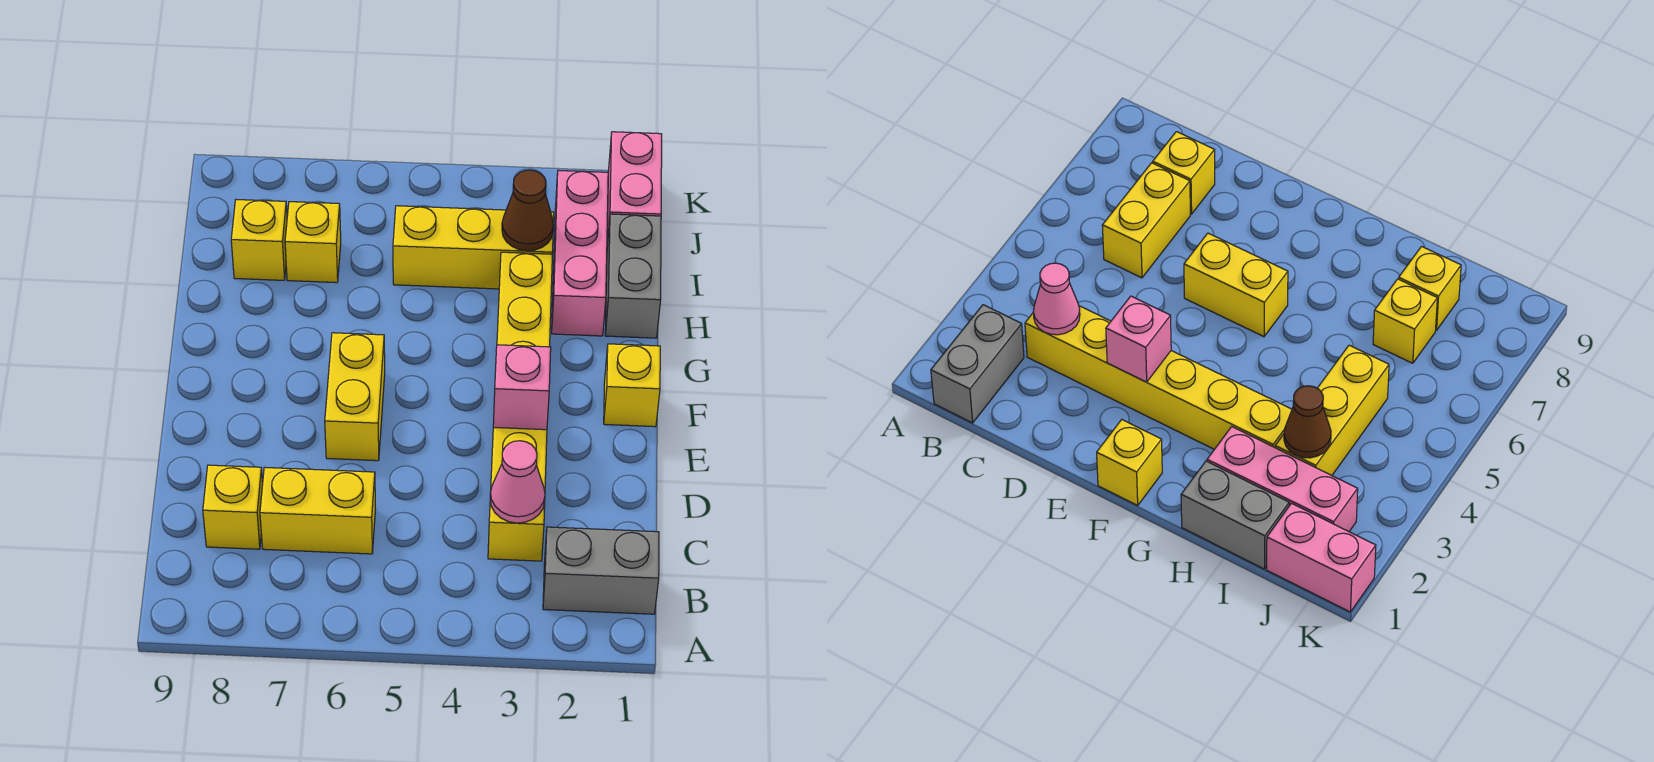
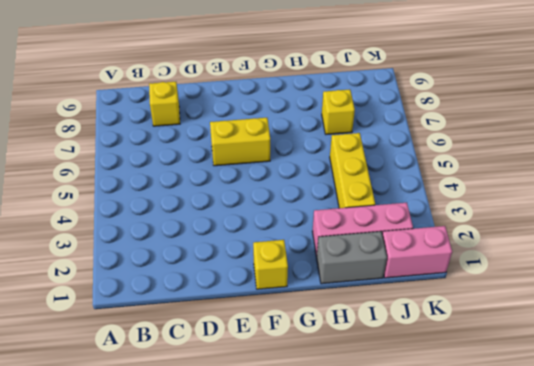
none -> grey brick B1:B2 level 1
none -> yellow brick C3:H3 level 1
none -> yellow brick C6:C7 level 1

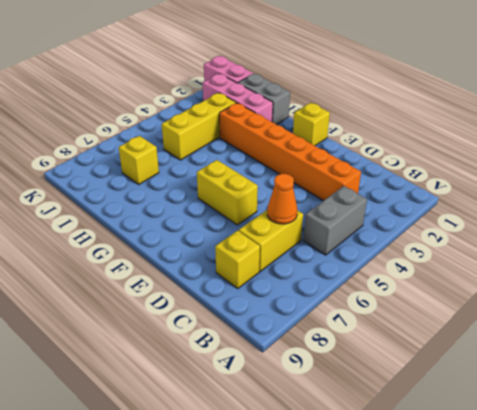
grey brick B4:B5 level 1 -> grey brick B1:B2 level 1
orange brick C3:H3 level 1 -> yellow brick C3:H3 level 1
orange cone C6 level 2 -> none
none -> yellow brick I8 level 1
none -> pink cone C3 level 2
none -> pink brick E3 level 2

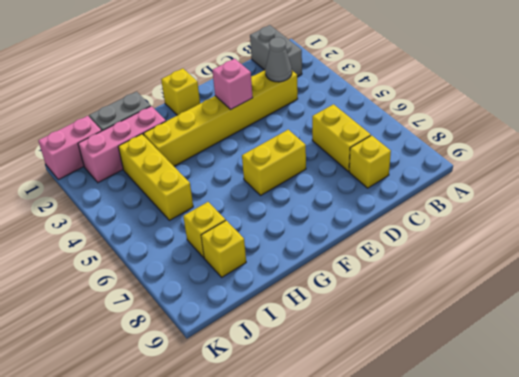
grey cone C3 level 2 -> pink cone C3 level 2
none -> brown cone I3 level 2

